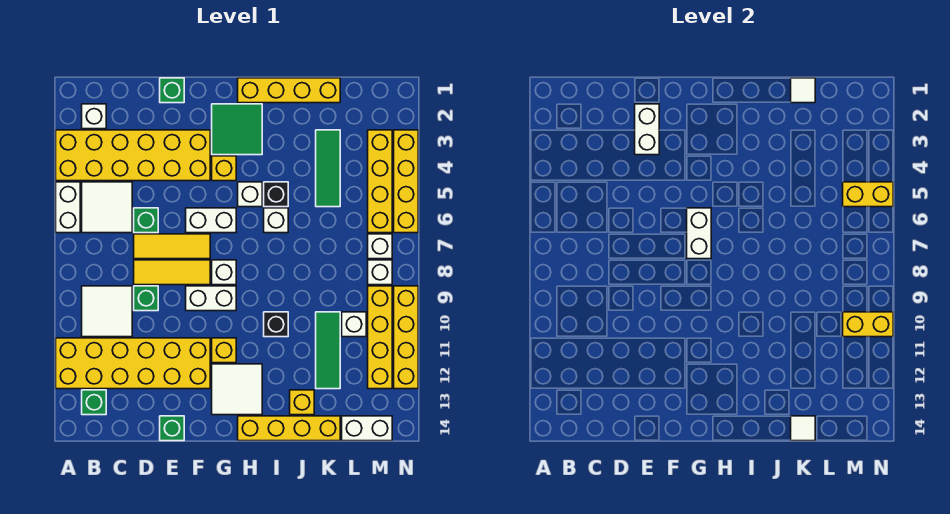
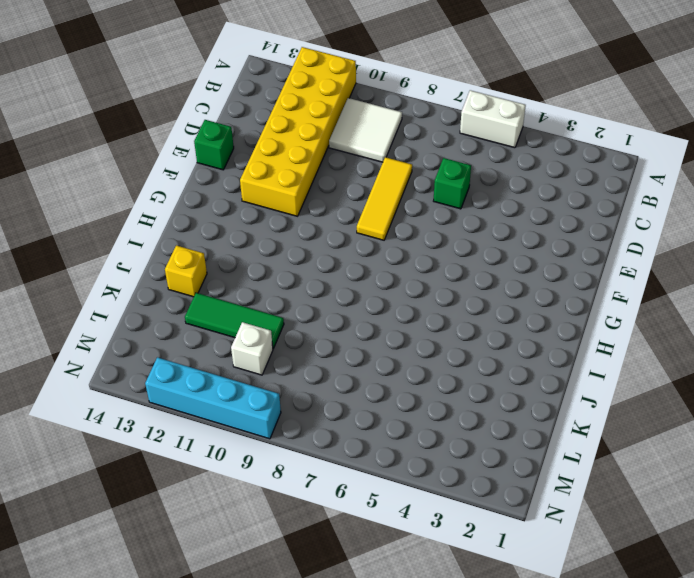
cyan brick N9:N12 level 1 -> yellow brick N9:N12 level 1
none -> yellow brick A3:F4 level 1
none -> white brick B2 level 1
none -> white tile B5:C6 level 1
none -> green brick B13 level 1

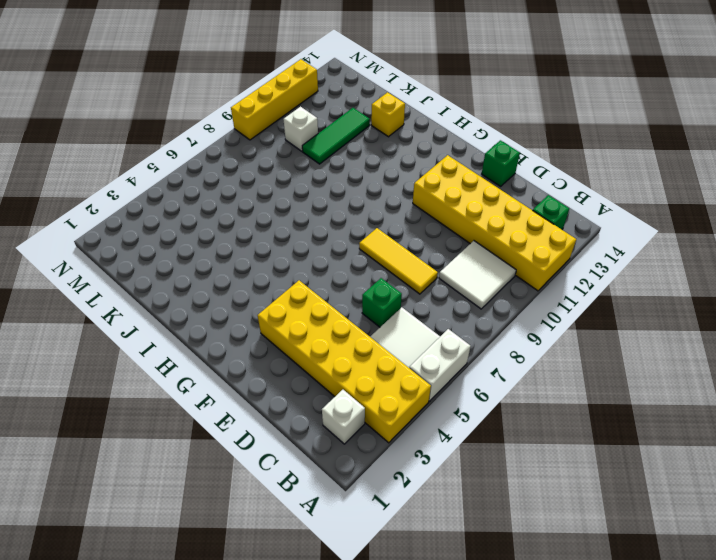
none -> yellow tile D7:F7 level 1
none -> green brick D9 level 1
none -> green brick E1 level 1
none -> white brick F6:G6 level 1

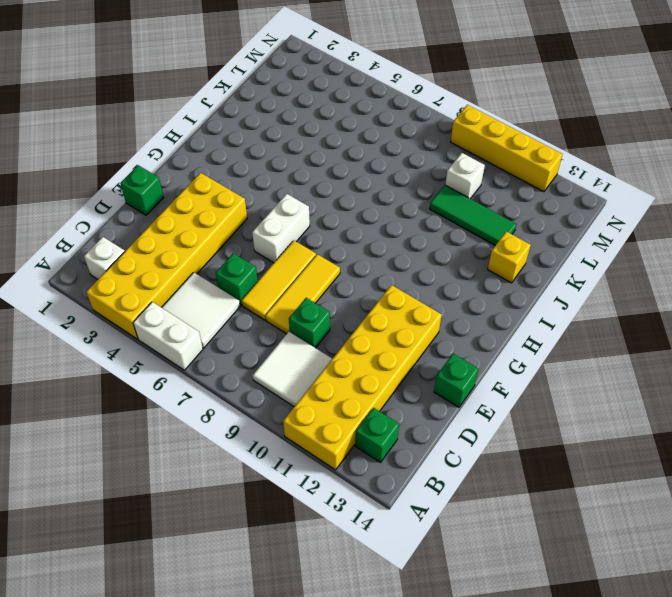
none -> white brick F9:G9 level 1
none -> green tile G2:H3 level 1
none -> yellow brick G4 level 1
none -> white brick G8 level 1

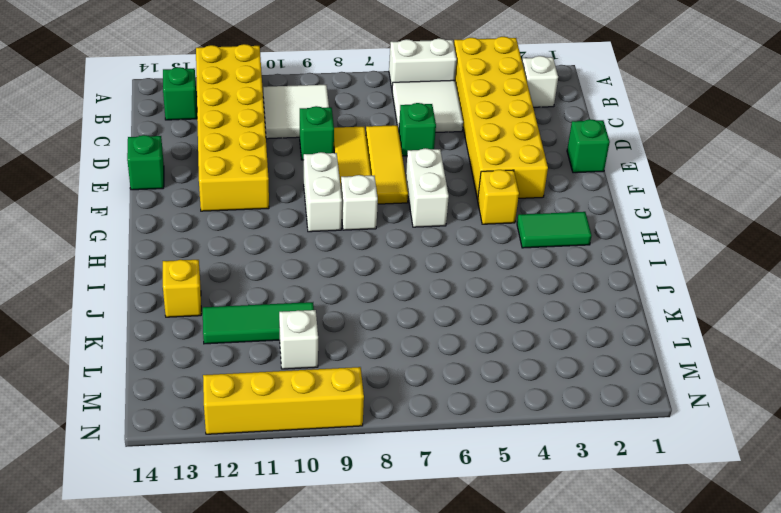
green tile H2:H3 level 1 -> green tile G2:H3 level 1
none -> yellow brick G11 level 1
none -> white tile G12:H13 level 1
none -> yellow brick H1:K1 level 1
none -> white brick H5 level 1

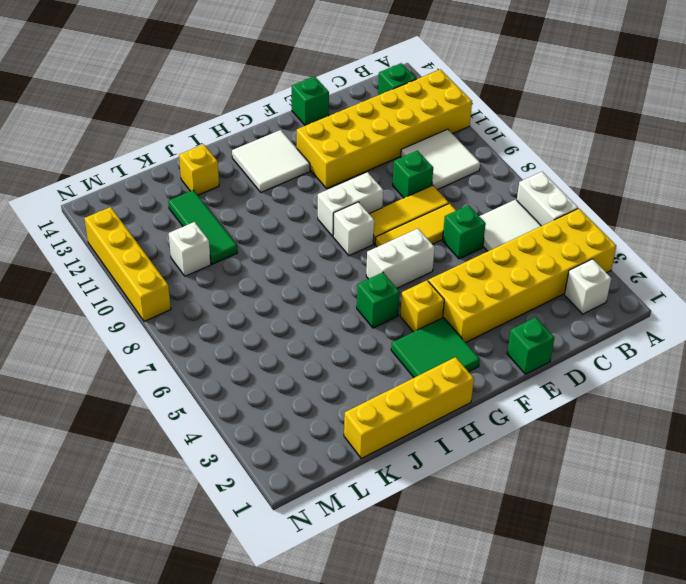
green brick H5 level 1 -> white brick H5 level 1
none -> yellow brick G11 level 1
none -> yellow brick H14:K14 level 1
none -> black brick I5 level 1
none -> white brick I6 level 1

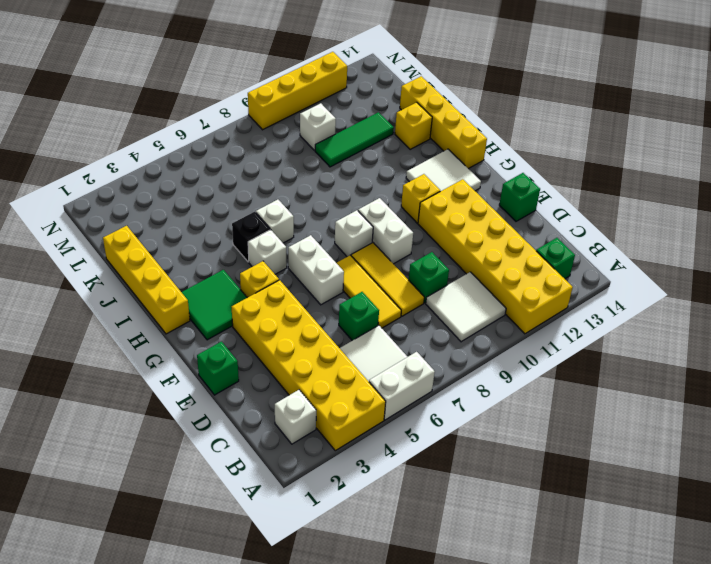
none -> black brick I10 level 1
none -> green tile K3:K5 level 1
none -> white brick L14:M14 level 1
none -> yellow brick M3:M6 level 1

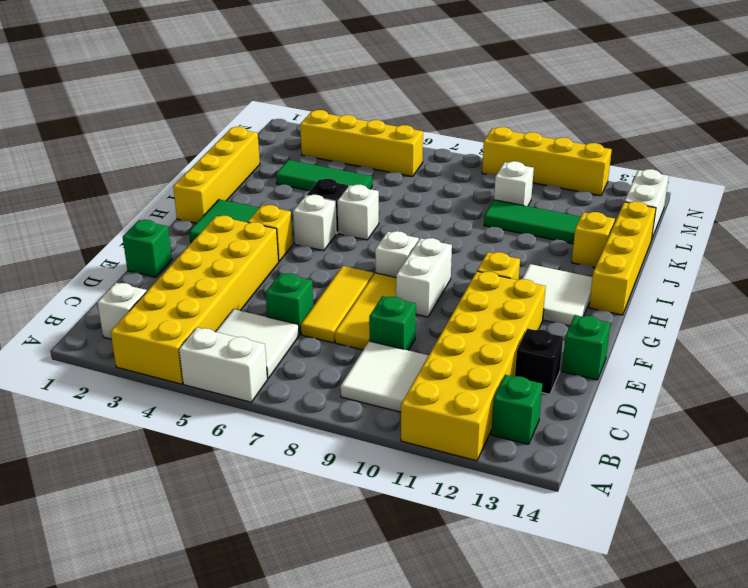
black brick D13 level 1 -> black brick I10 level 1
none -> white brick F6:G6 level 1
none -> white brick M7 level 1
none -> white brick M8 level 1
none -> yellow brick M9:M12 level 1

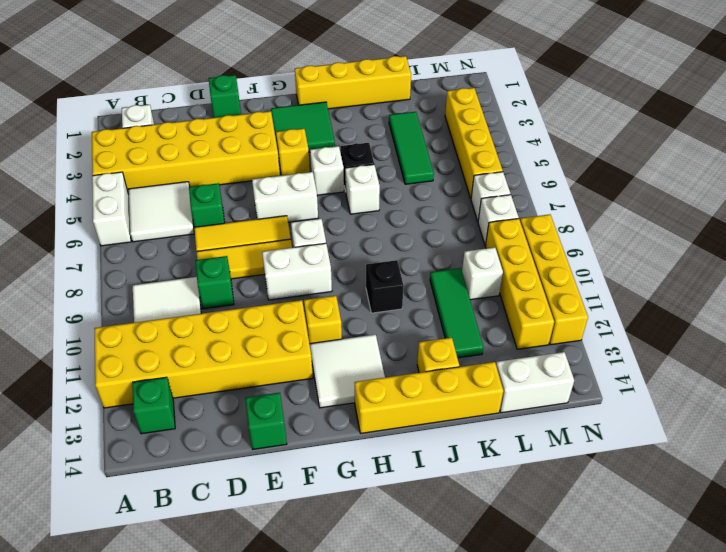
none -> yellow brick N3:N6 level 1
none -> white brick E2:E3 level 2
none -> white brick G6:G7 level 2
none -> white tile K1 level 2

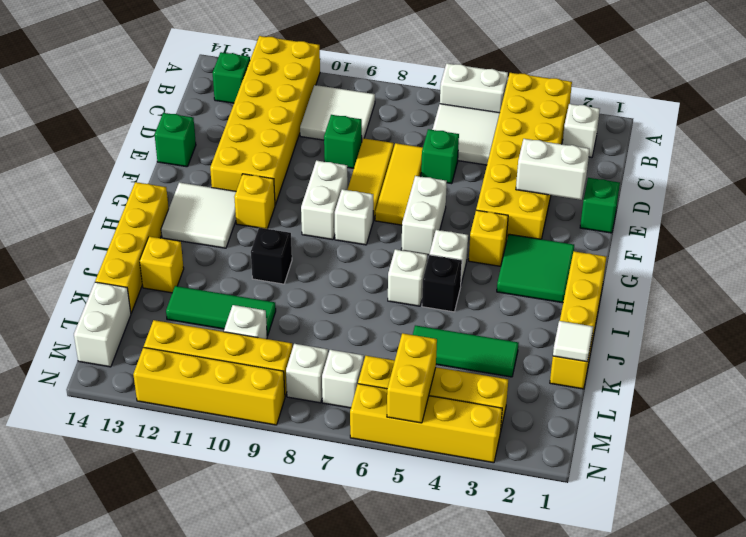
none -> white brick G6:G7 level 2
none -> white tile K14 level 2
none -> yellow brick M10:N10 level 2

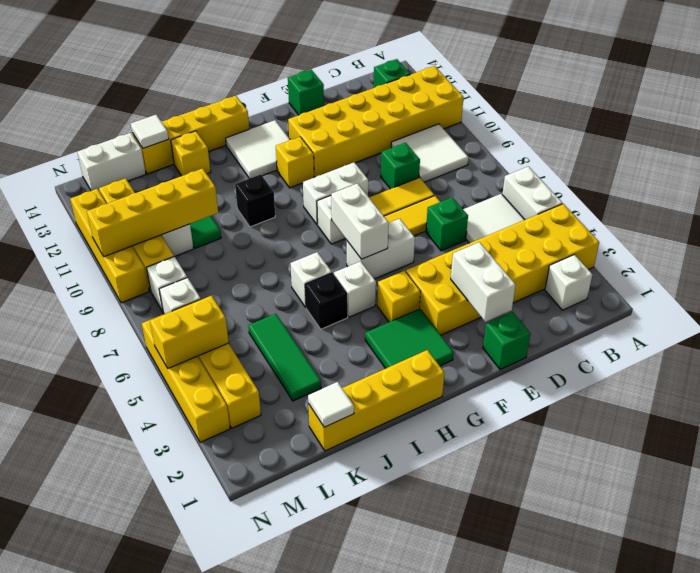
yellow brick K10:N10 level 2 -> yellow brick M10:N10 level 2

